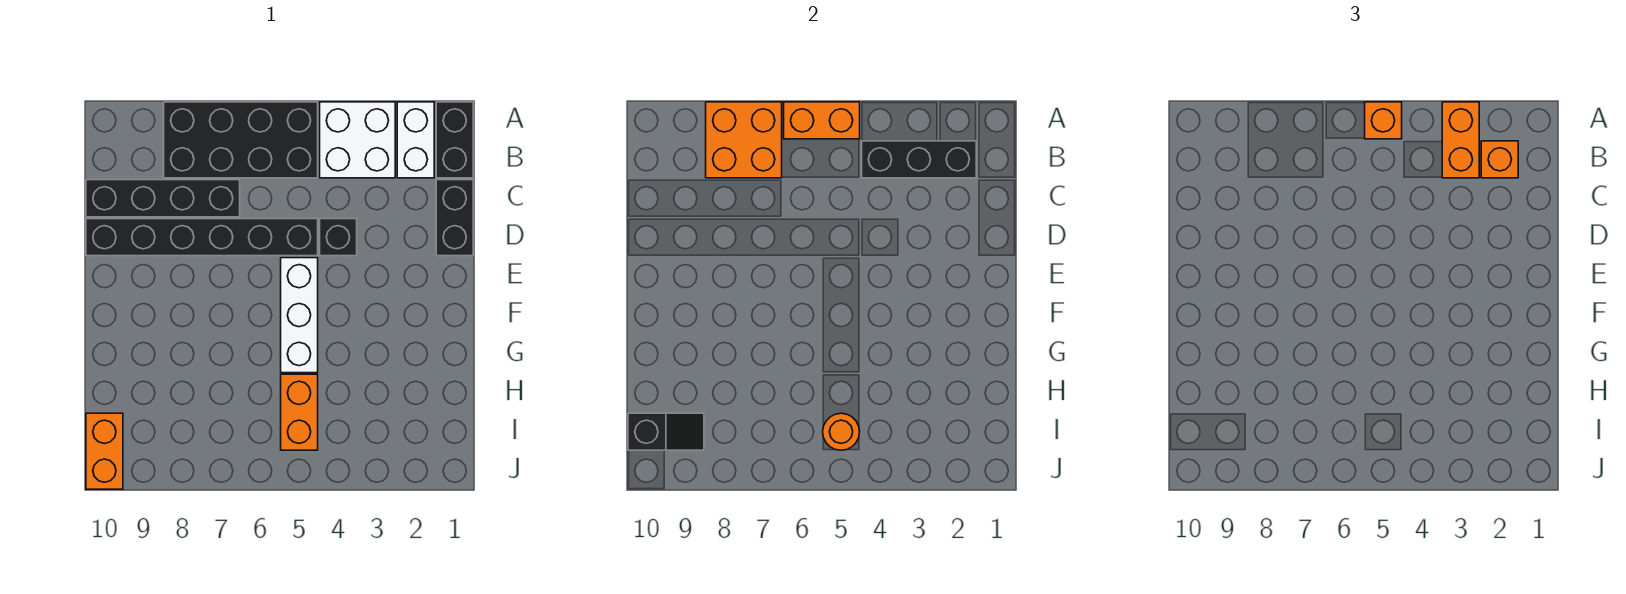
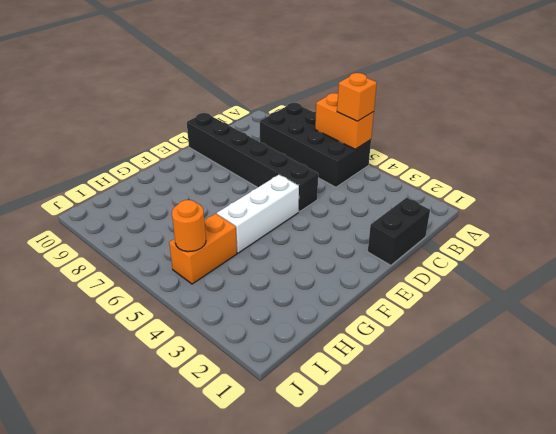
none -> black brick A1:B1 level 1
none -> white brick A2:B2 level 1
none -> white brick A3:B4 level 1

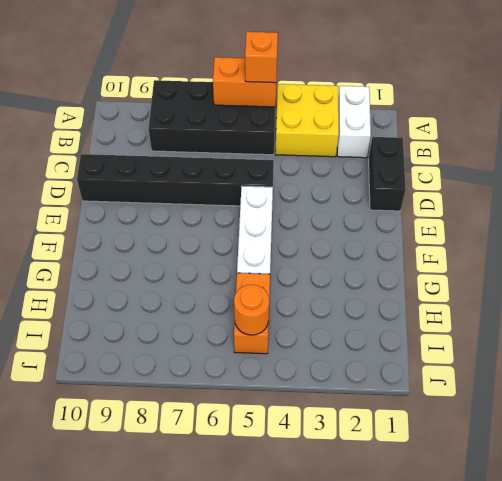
yellow brick A3:B4 level 1 -> white brick A3:B4 level 1
none -> black brick A1:B1 level 1
none -> black brick C7:C10 level 1
none -> black brick D4 level 1

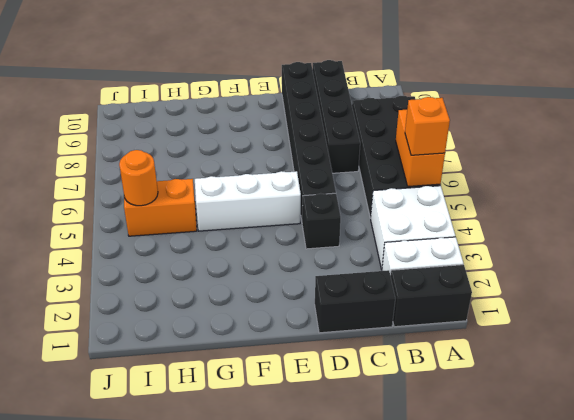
none -> orange brick I10:J10 level 1
none -> orange brick A7:B8 level 2
none -> black brick B2:B4 level 2

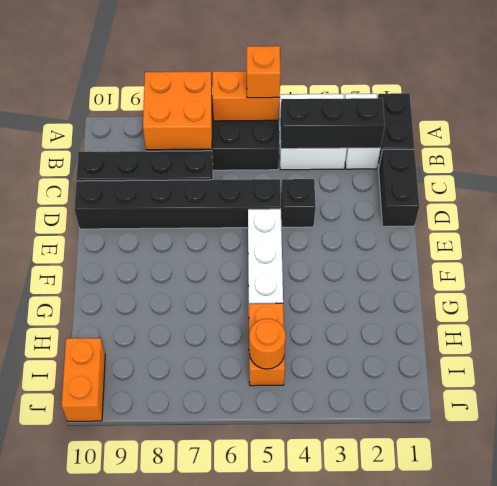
none -> black slope I9:I10 level 2 top 10
none -> orange brick A3:B3 level 3
none -> orange brick B2 level 3

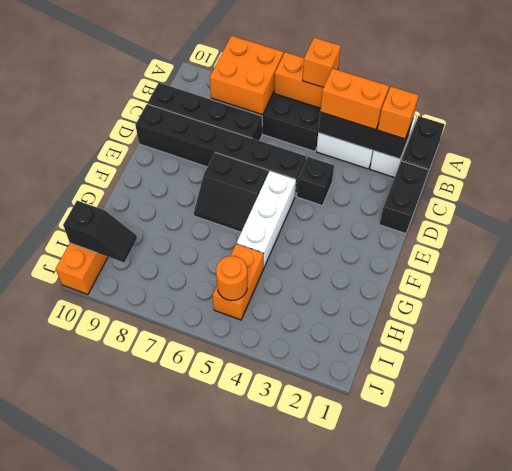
orange brick B3:B4 level 3 -> orange brick A3:B3 level 3
black slope E6:F7 level 1 top E -> none

